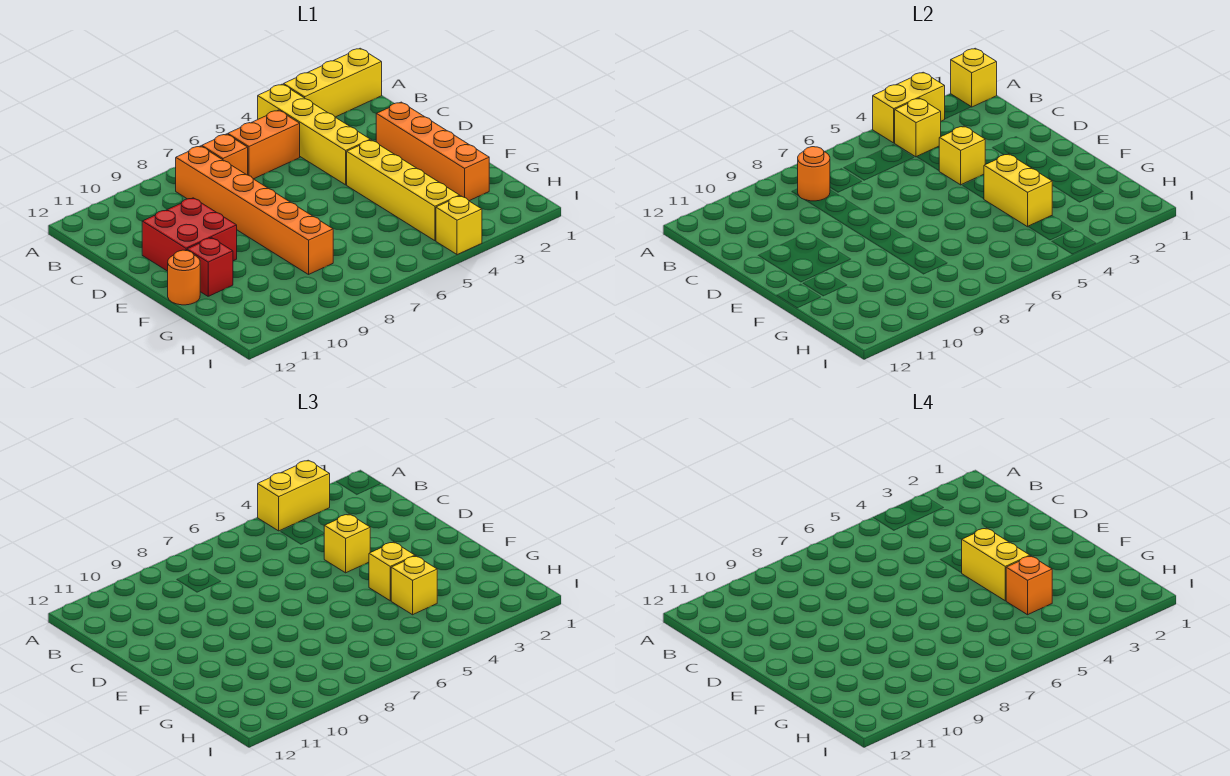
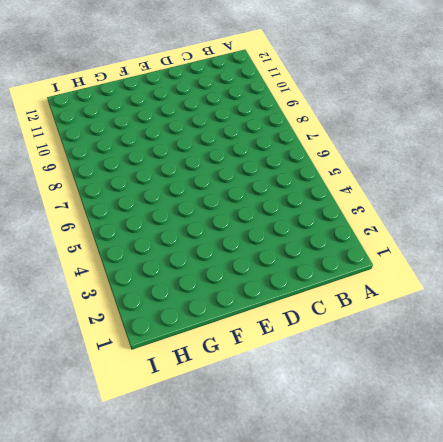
none -> yellow brick A1:A3 level 1
none -> yellow brick A4:D4 level 1
none -> orange brick B5:B6 level 1

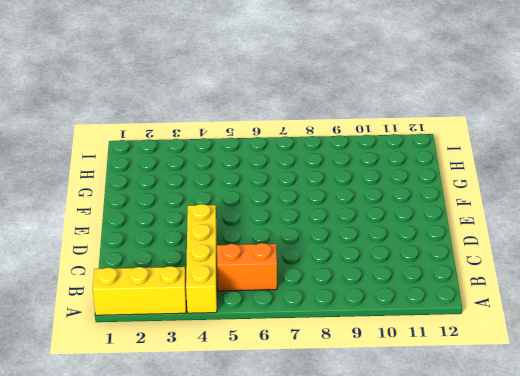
none -> orange brick B7 level 1
none -> orange brick B8:G8 level 1
none -> orange brick D2:G2 level 1

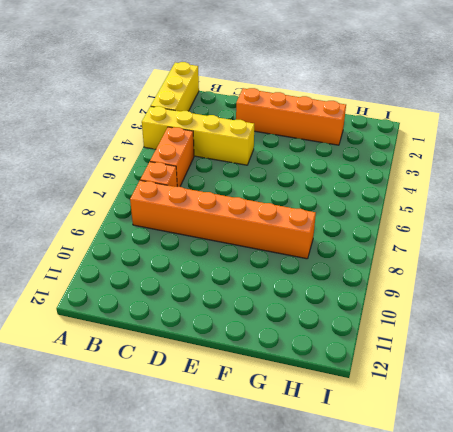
none -> red brick D10:E11 level 1
none -> yellow brick E4:H4 level 1
none -> red brick F11 level 1

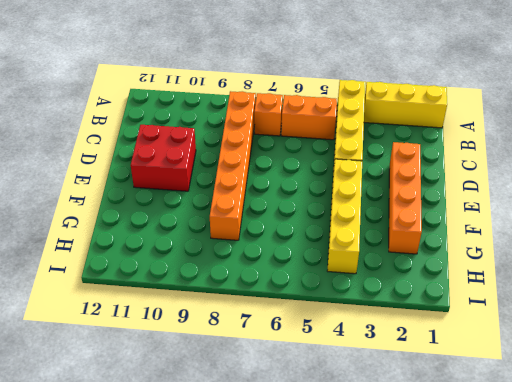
none -> red brick F11 level 1
none -> orange round brick F12 level 1
none -> yellow brick I4 level 1

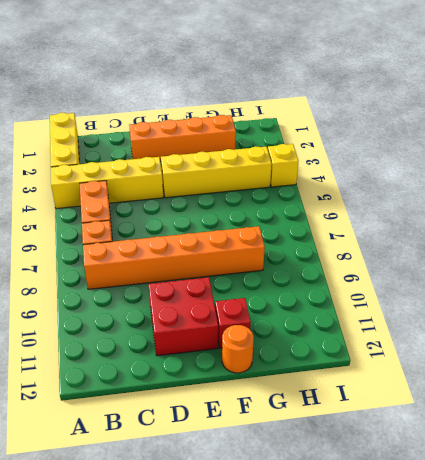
none -> yellow brick A1 level 2
none -> yellow brick A3:A4 level 2
none -> yellow brick B4 level 2

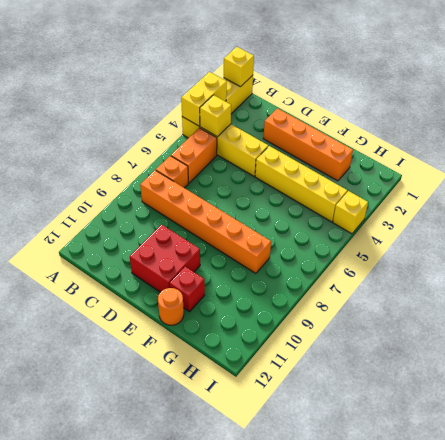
none -> orange round brick B8 level 2
none -> yellow brick D4 level 2
none -> yellow brick F4:G4 level 2

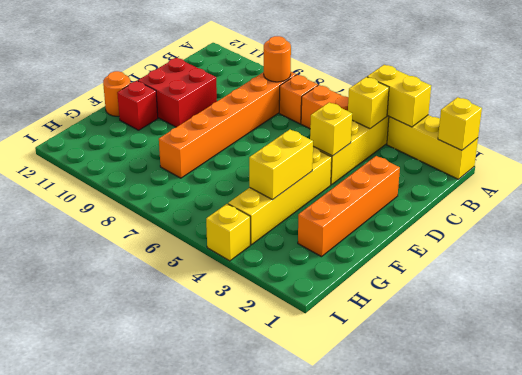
none -> yellow brick A3:A4 level 3
none -> yellow brick D4 level 3
none -> yellow brick F4 level 3

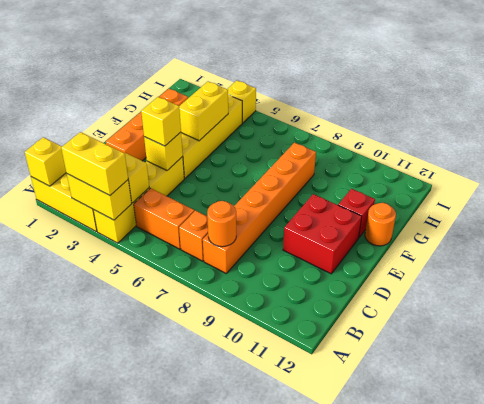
none -> yellow brick F4 level 3
none -> yellow brick G4 level 3
none -> yellow brick E4:F4 level 4

